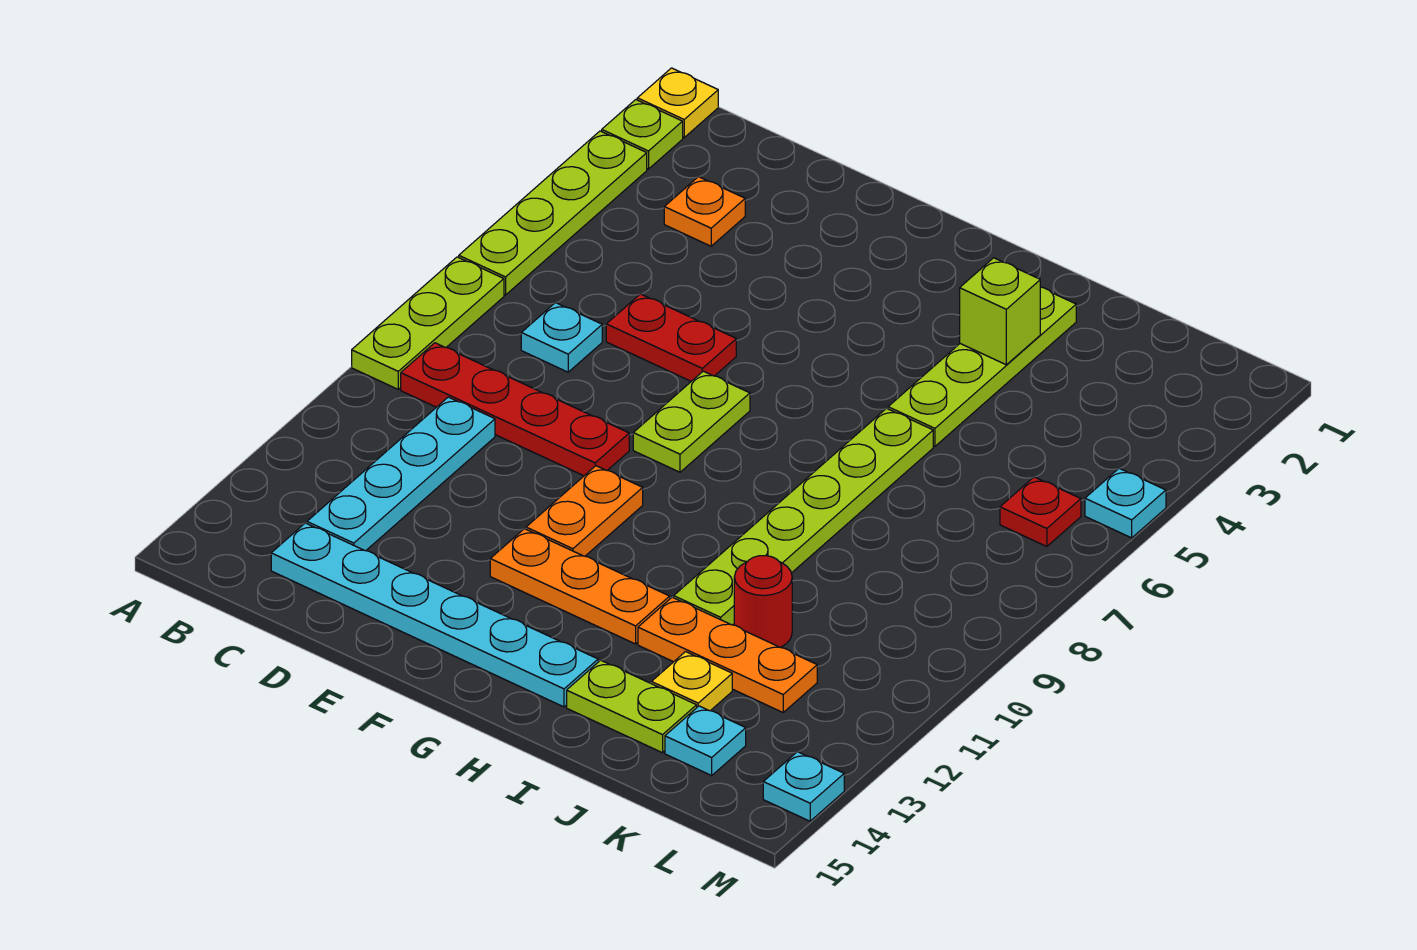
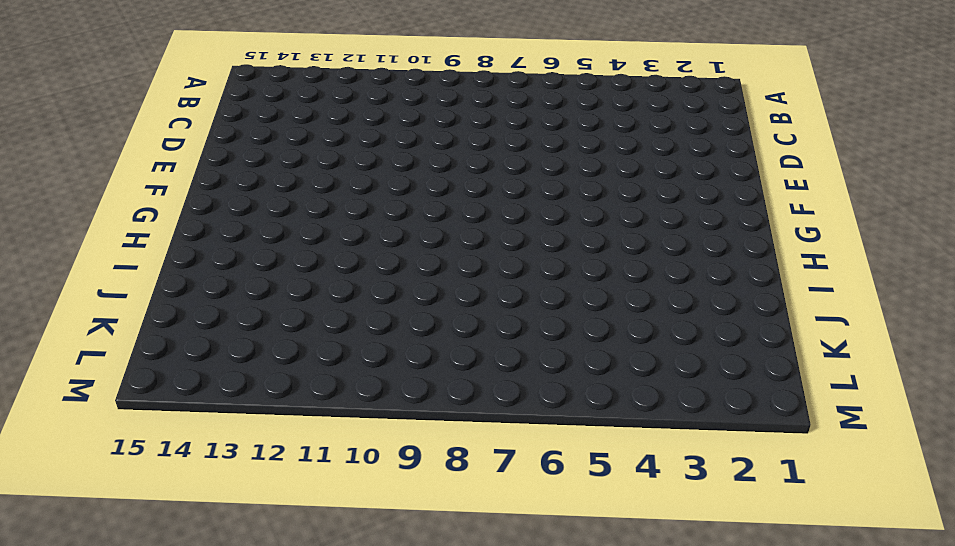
none -> yellow plate A1 level 1
none -> lime plate A2 level 1
none -> lime plate A3:A6 level 1

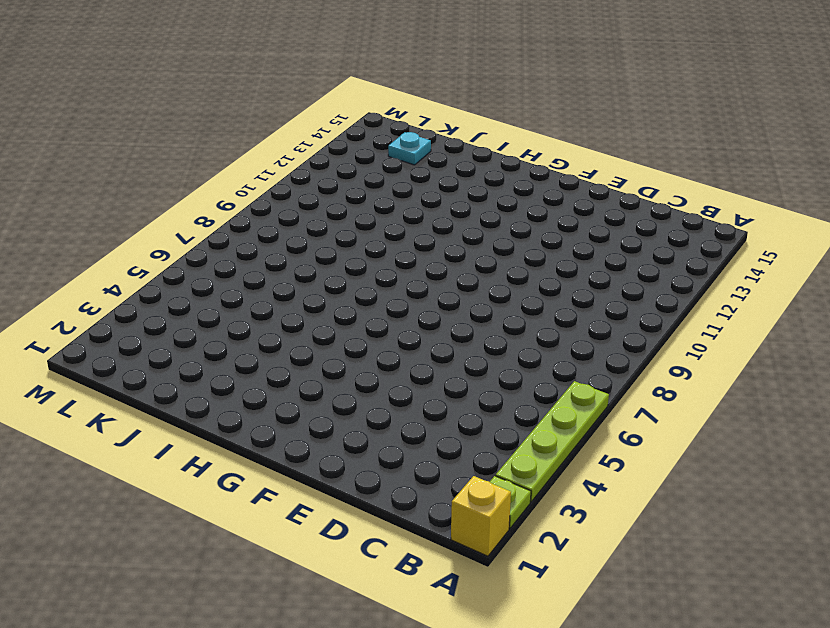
yellow brick A1 level 1 -> yellow plate A1 level 1
none -> lime plate A7:A9 level 1
none -> red plate B9:E9 level 1
none -> orange plate C3 level 1

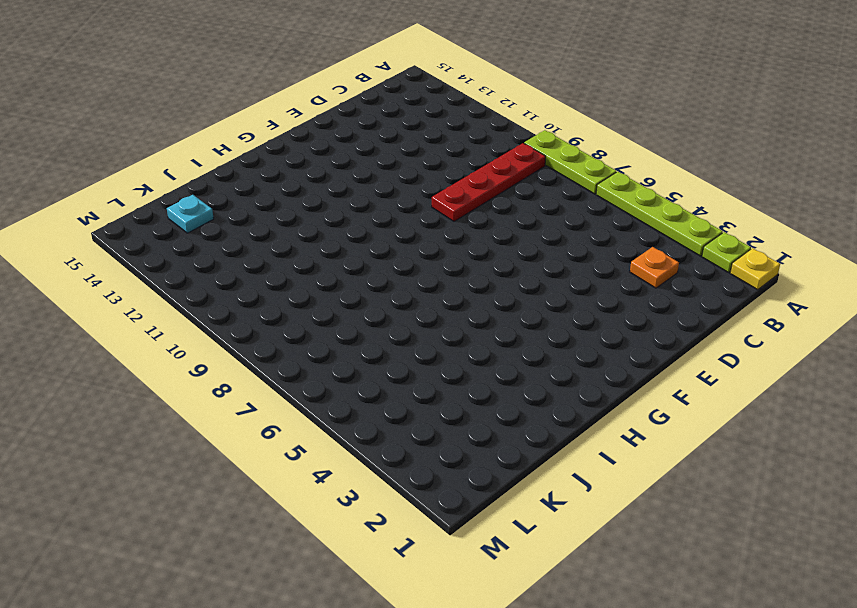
none -> cyan plate C7 level 1
none -> cyan plate C10:C13 level 1
none -> cyan plate C14:H14 level 1

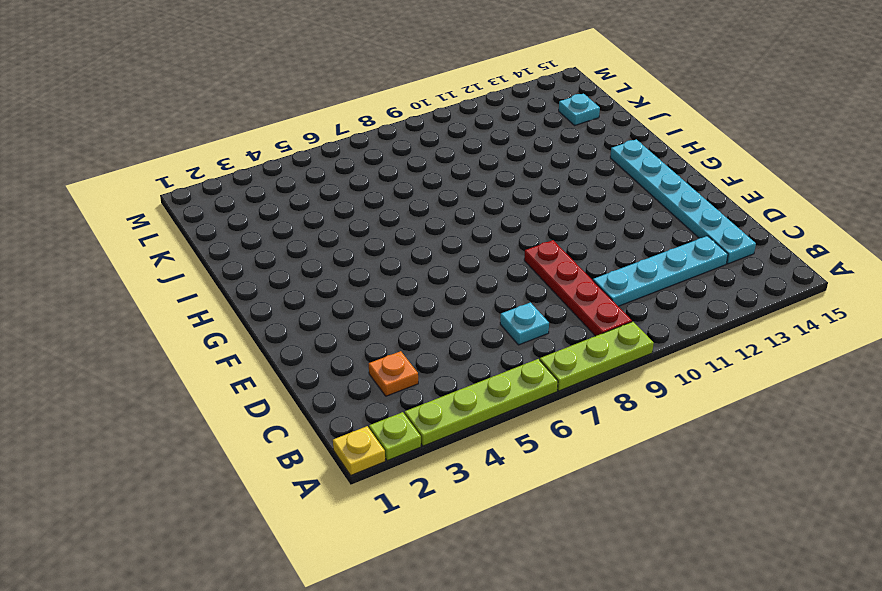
none -> red plate D6:E6 level 1
none -> lime plate F7:F8 level 1
none -> orange plate F10:F11 level 1

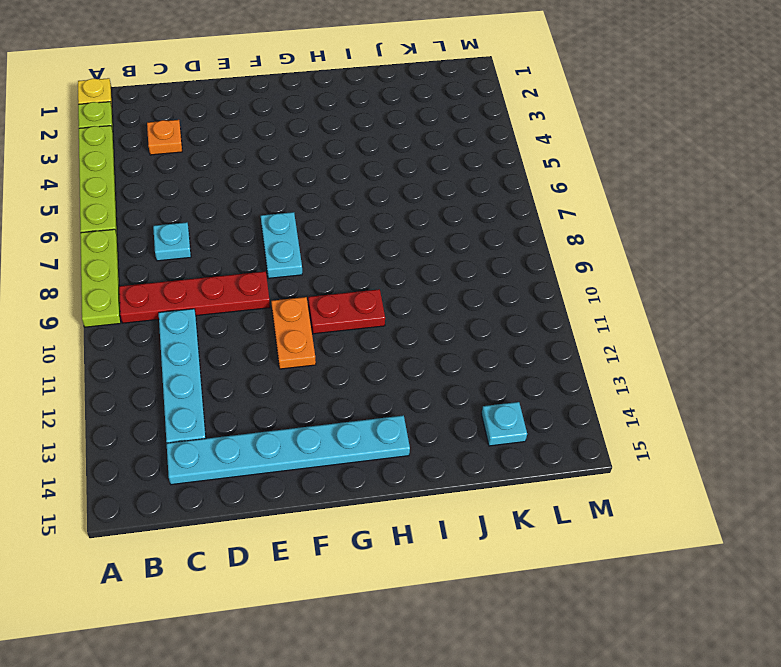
cyan plate F7:F8 level 1 -> lime plate F7:F8 level 1
red plate G10:H10 level 1 -> red plate D6:E6 level 1
none -> orange plate F12:H12 level 1
none -> lime plate I2:I5 level 1
none -> lime plate I6:I11 level 1

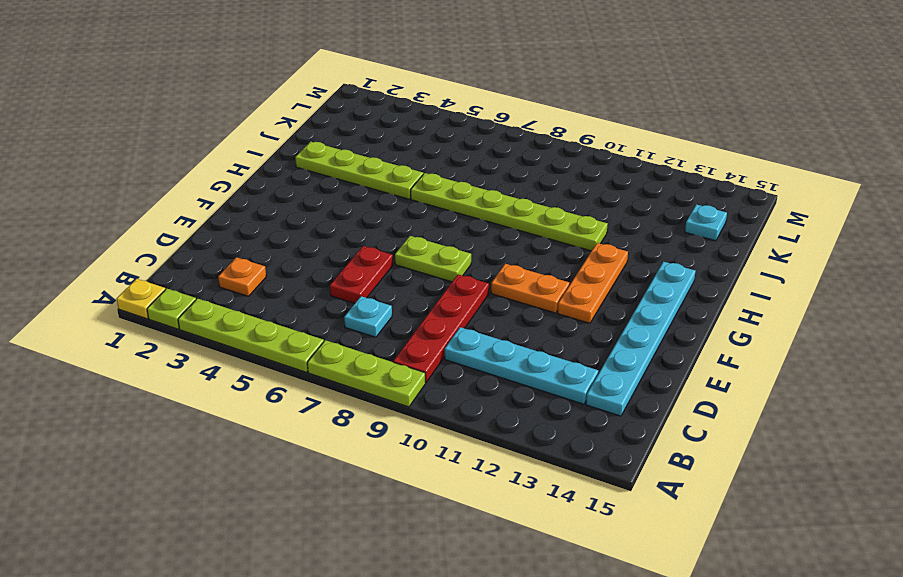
none -> orange plate I12:K12 level 1
none -> lime plate I14:J14 level 1
none -> red round brick J11 level 1

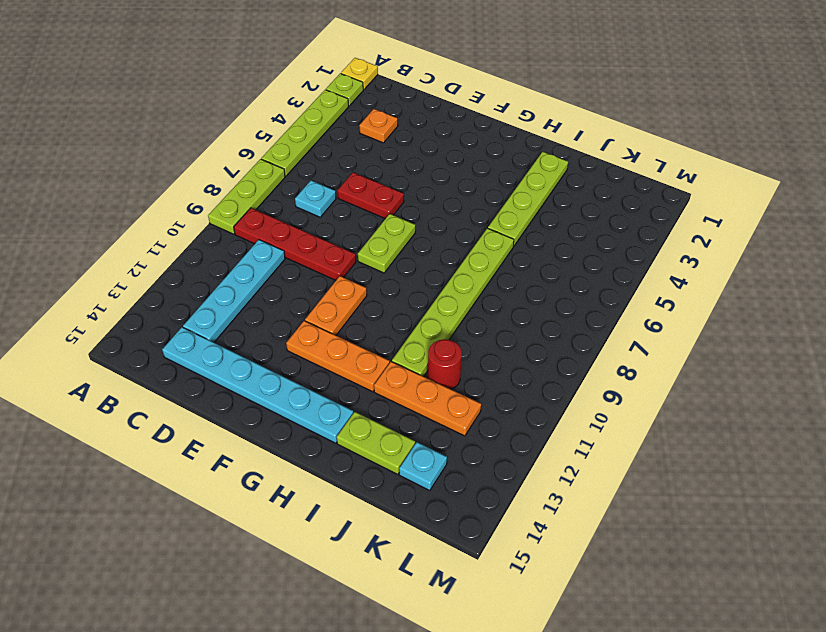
none -> yellow plate J13 level 1
none -> red plate L6 level 1
none -> cyan plate M5 level 1

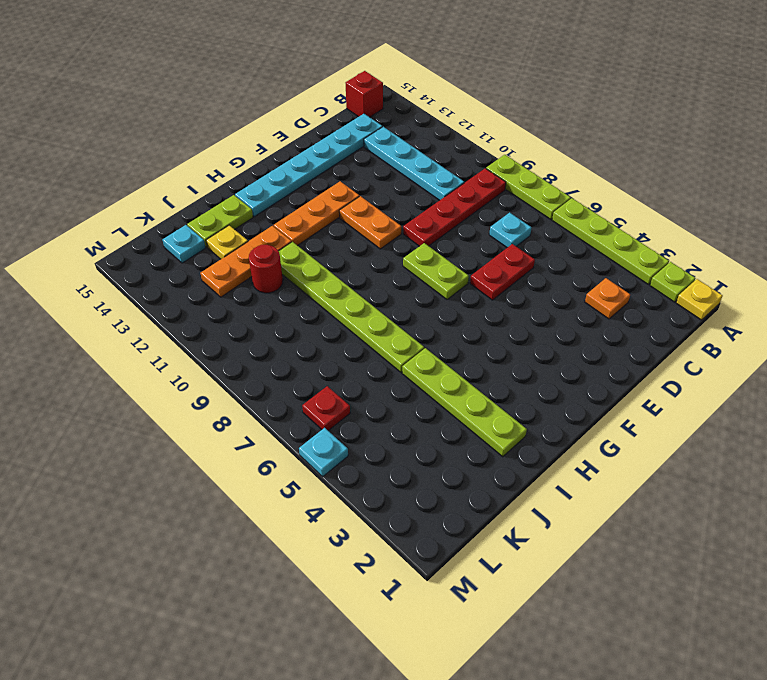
red brick B15 level 1 -> none
none -> cyan plate M14 level 1
none -> lime brick I3 level 2

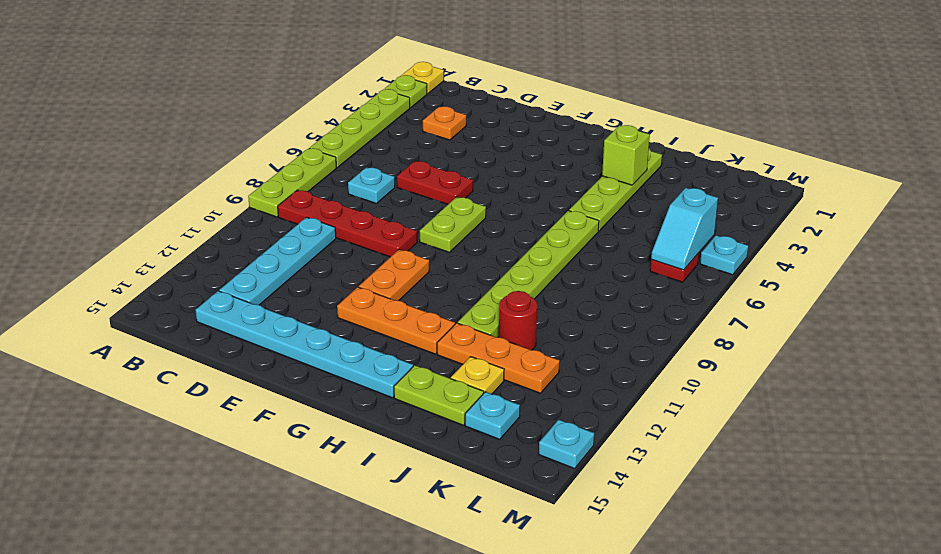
cyan slope L5:L6 level 2 top 5 -> none

